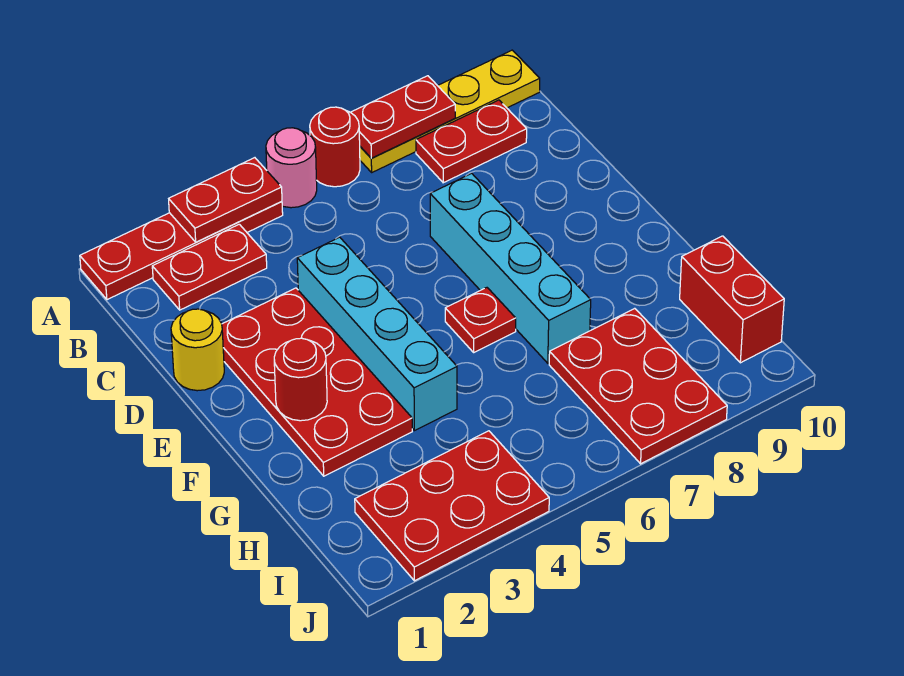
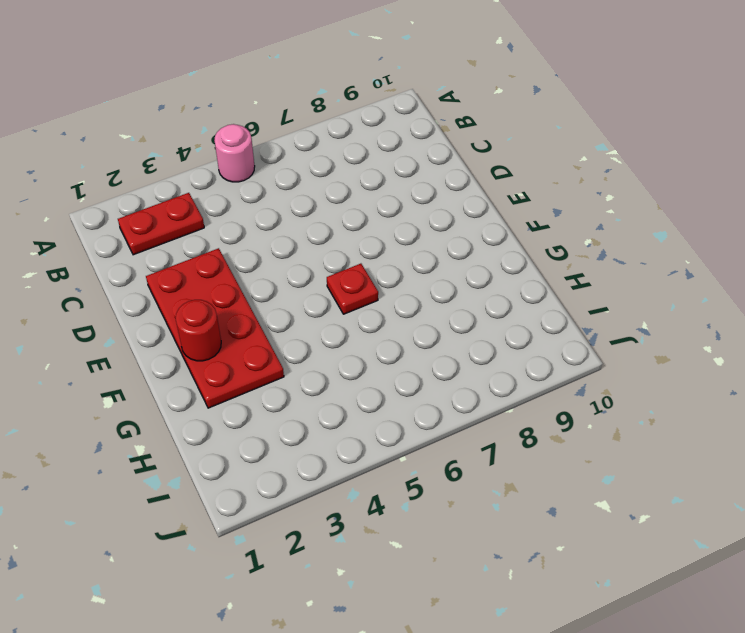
none -> red plate A1:A4 level 1
none -> red round brick A6 level 1
none -> yellow plate A7:A10 level 1

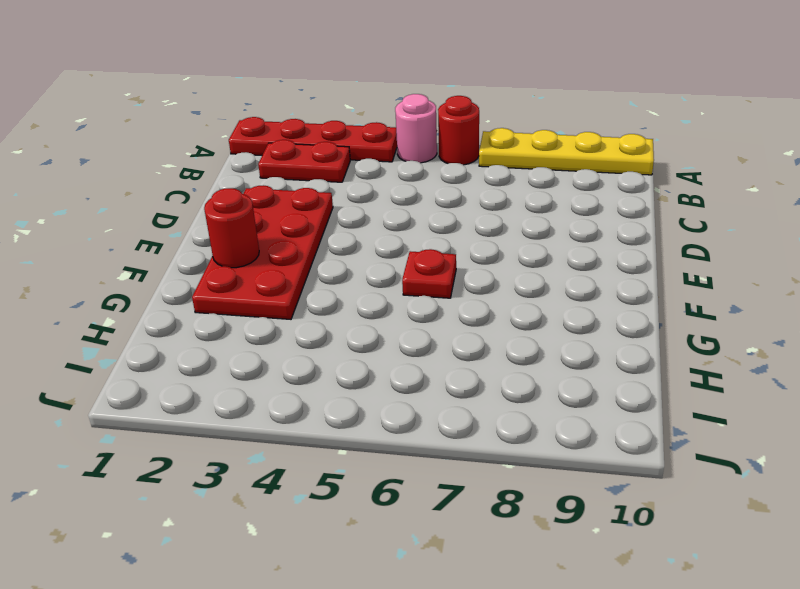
none -> red plate B8:B9 level 1
none -> yellow round brick D1 level 1
none -> cyan brick D4:G4 level 1

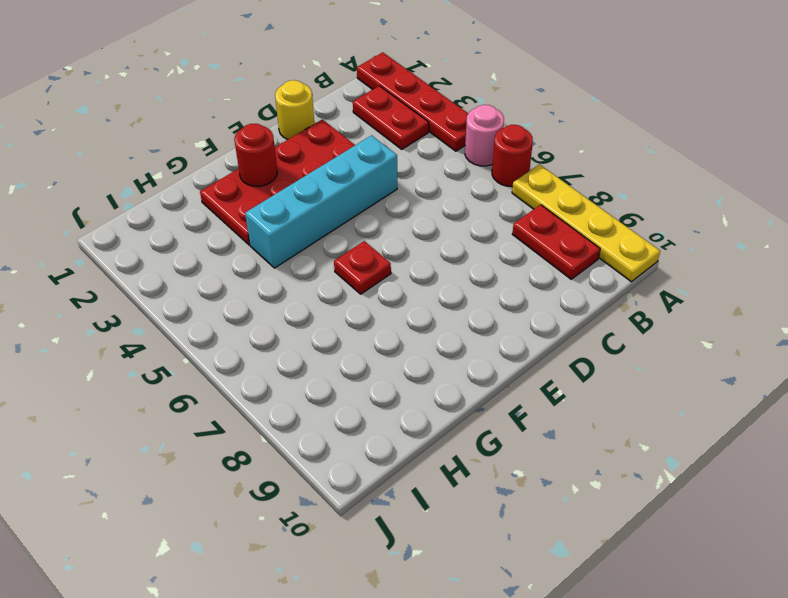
none -> cyan brick D7:G7 level 1
none -> red plate H7:J8 level 1
none -> red brick H10:I10 level 1

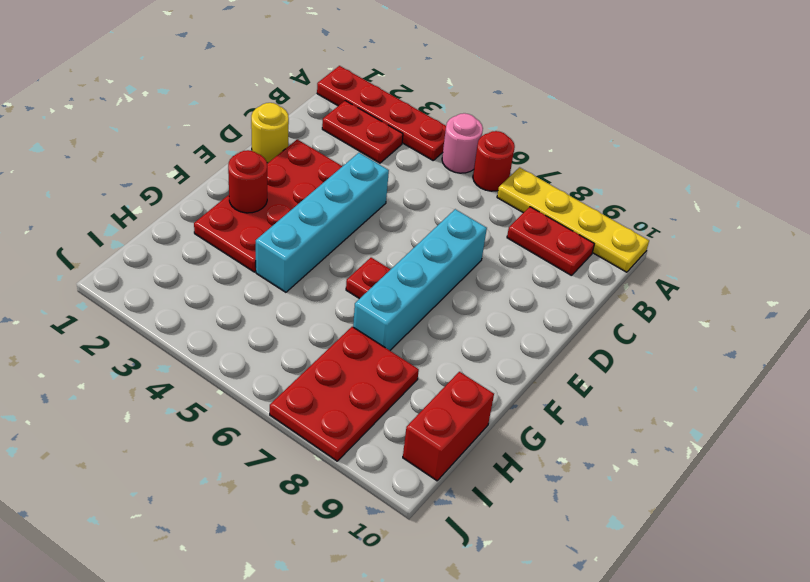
none -> red plate I2:J4 level 1
none -> red plate A3:A4 level 2
none -> red plate A7:A8 level 2

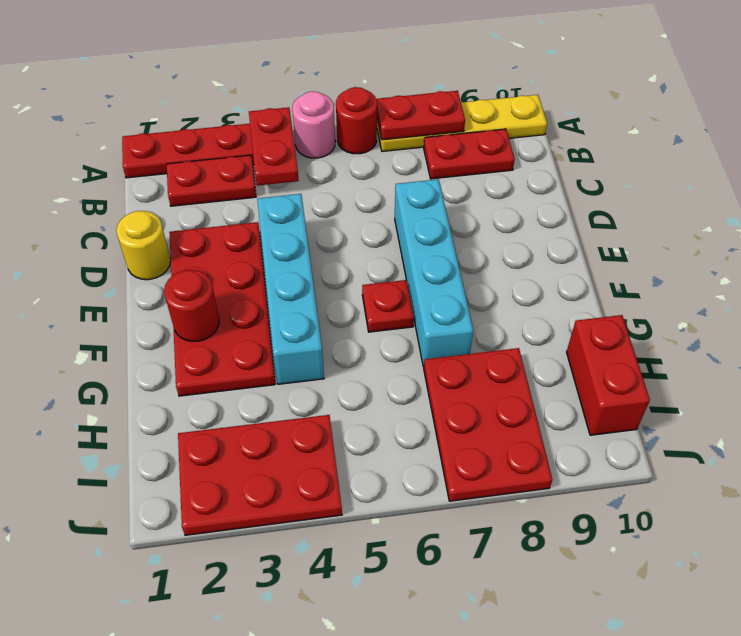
red plate A4:B4 level 2 -> red plate A3:A4 level 2

